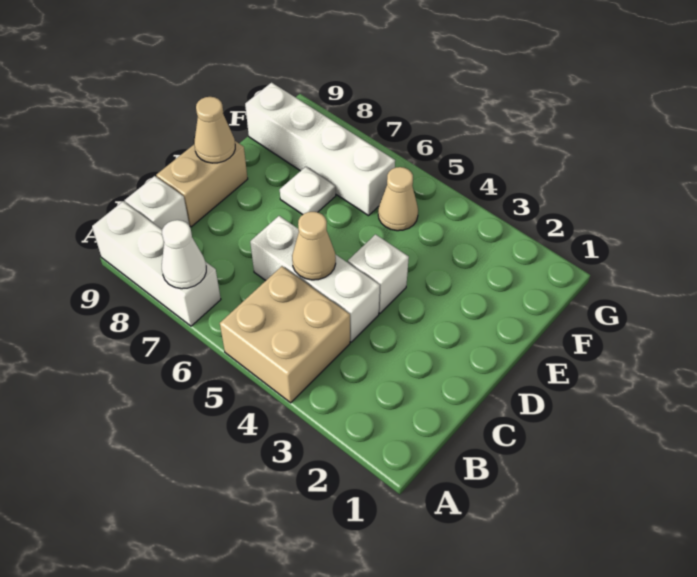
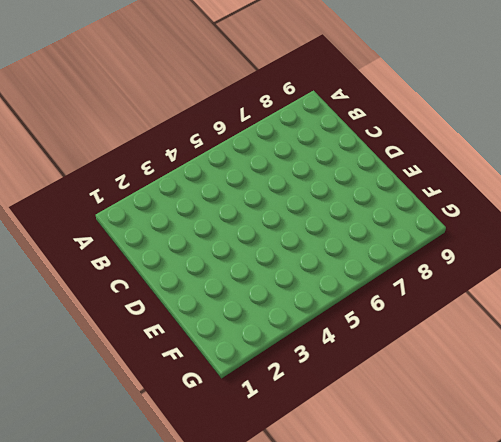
none -> tan brick A4:B5 level 1
none -> white brick A7:A9 level 1
none -> white brick B9 level 1

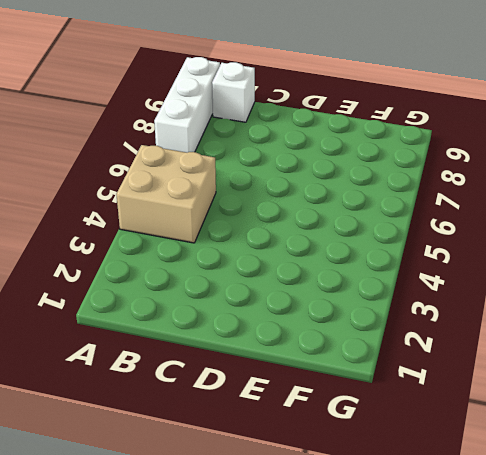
none -> white brick C4:C6 level 1
none -> tan brick C9:D9 level 1
none -> white brick D4 level 1

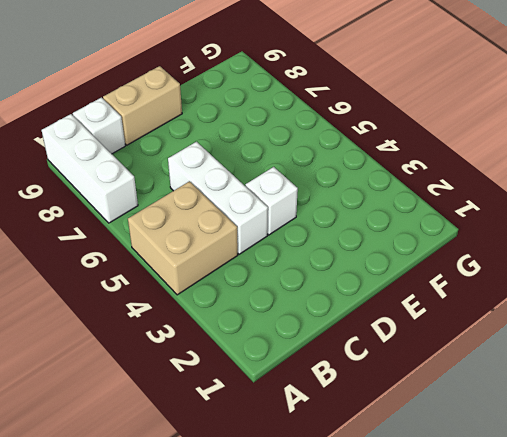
none -> white plate E7 level 1
none -> tan cone F5 level 1
none -> white brick F6:F9 level 1

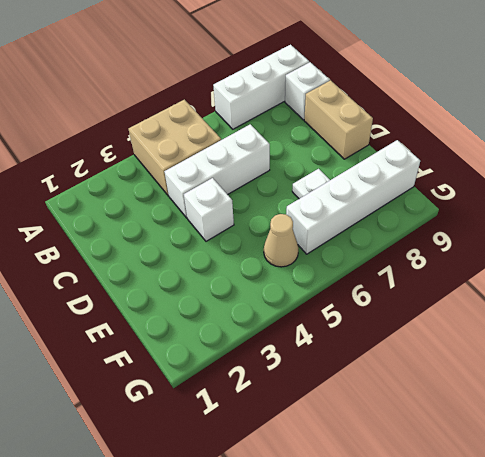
none -> white cone A7 level 2
none -> tan cone C5 level 2
none -> tan cone D9 level 2

